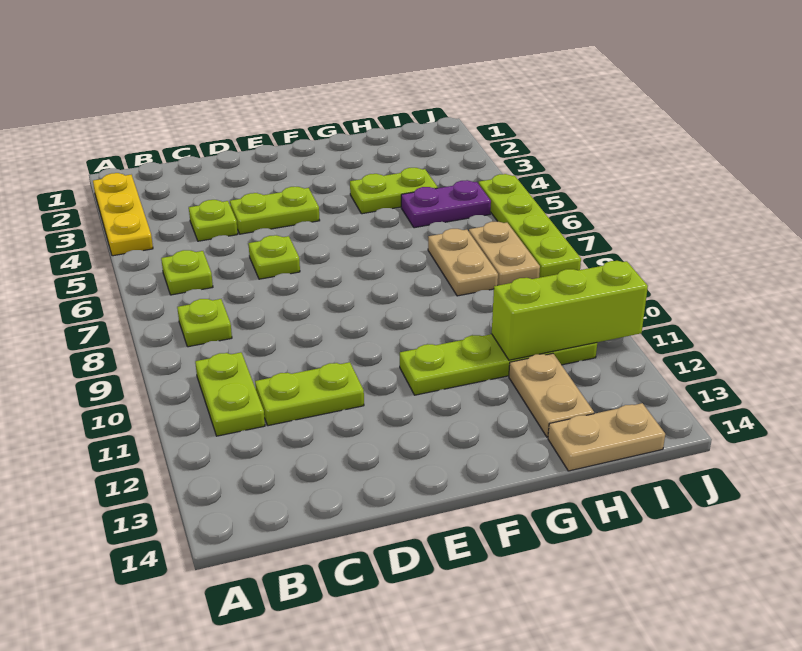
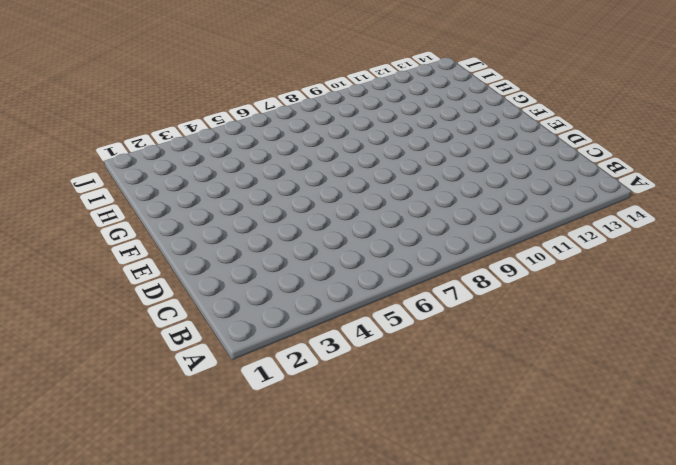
none -> yellow plate A2:A4 level 1
none -> lime plate B6 level 1
none -> lime plate B8 level 1

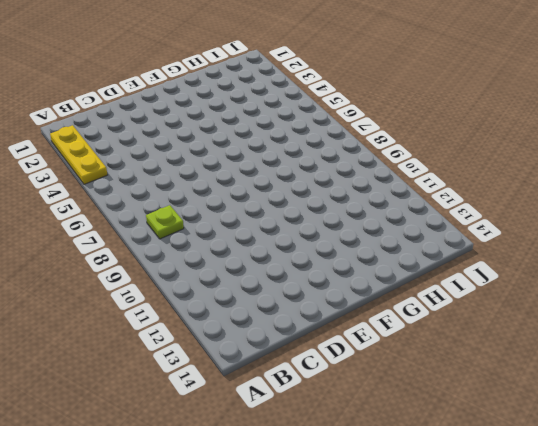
none -> lime plate B6 level 1
none -> lime plate B10:B11 level 1
none -> lime plate C4 level 1

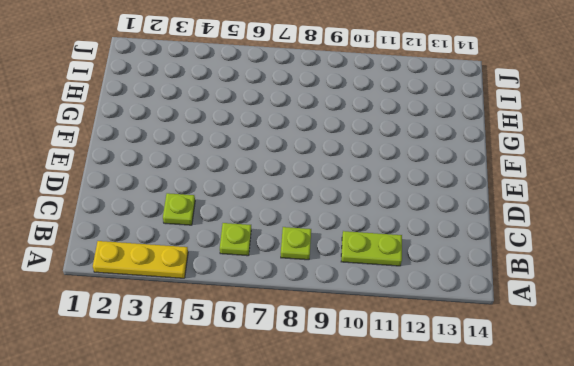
none -> lime plate C11:D11 level 1
none -> lime plate D4:E4 level 1
none -> lime plate D6 level 1

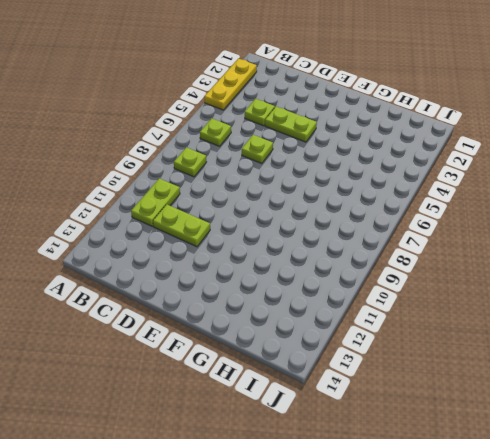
none -> lime plate F11:I11 level 1
none -> lime plate G4:H4 level 1
none -> purple plate H5:I5 level 1

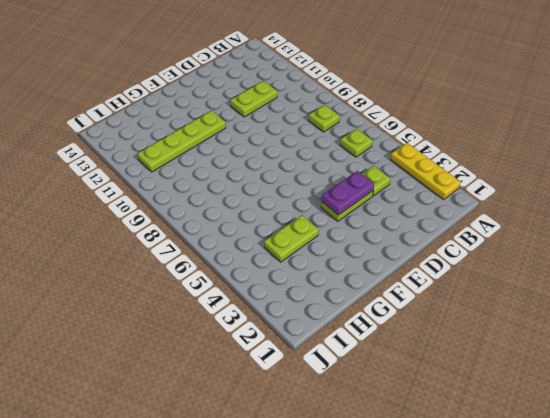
purple plate D4:E4 level 2 -> purple plate H5:I5 level 1
none -> lime plate B10:B11 level 1
none -> lime plate D6 level 1
none -> tan plate H7:H8 level 1

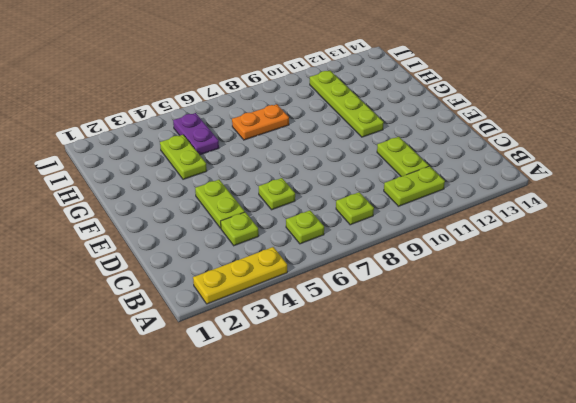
orange plate H7:H8 level 1 -> tan plate H7:H8 level 1
none -> tan plate H12:H13 level 1
none -> tan plate H14:I14 level 1
none -> tan plate I7:I8 level 1

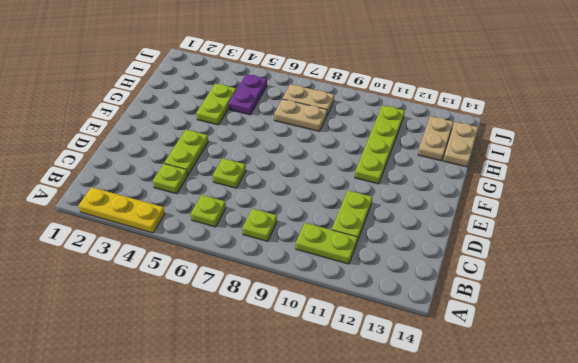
tan plate H13:I13 level 1 -> tan plate H12:H13 level 1
none -> lime plate J5:J8 level 1
none -> lime brick H11:J11 level 2

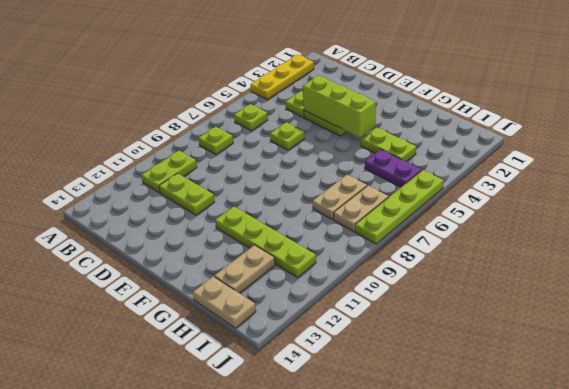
lime brick D4:F4 level 2 -> lime brick H11:J11 level 2

